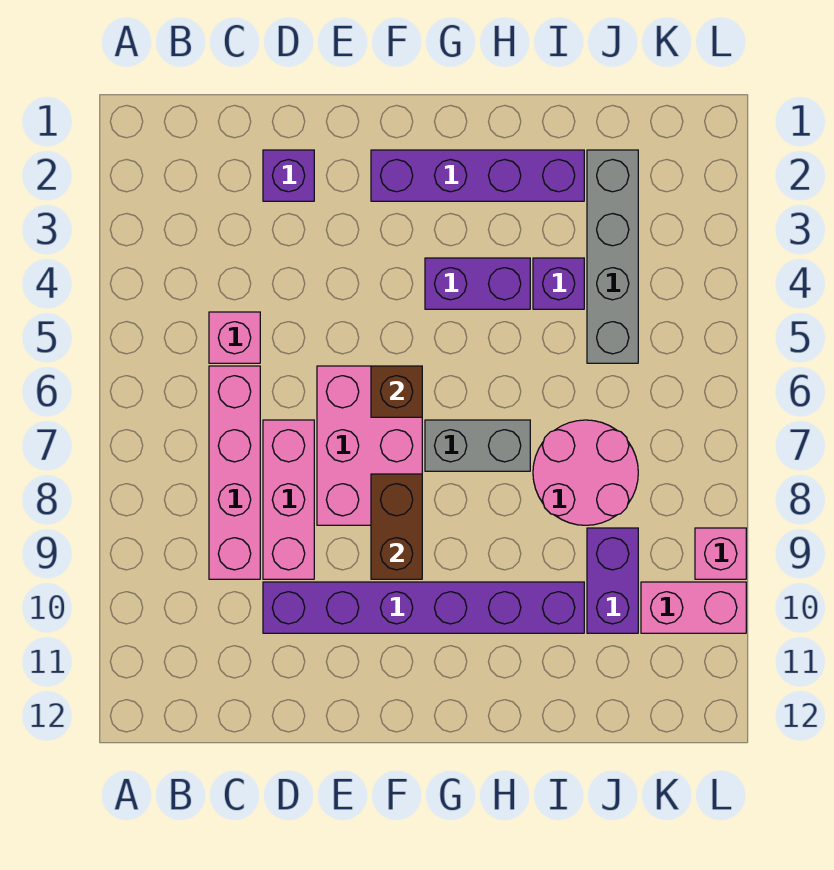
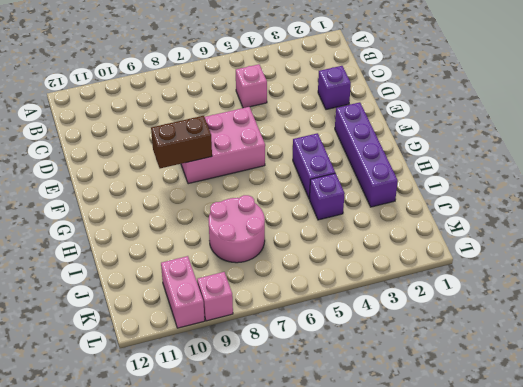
none -> pink brick C6:C9 level 1
none -> pink brick D7:D9 level 1
none -> purple brick D10:I10 level 1

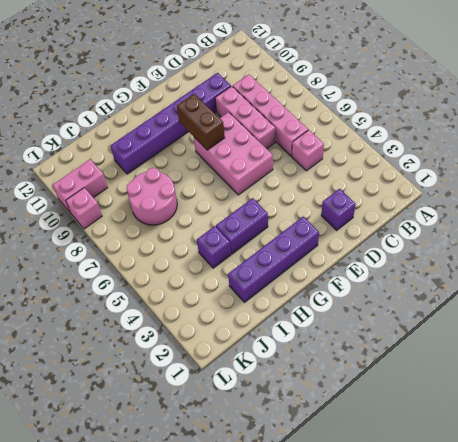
none -> grey brick G7:H7 level 1
none -> grey brick J2:J5 level 1
none -> purple brick J9:J10 level 1

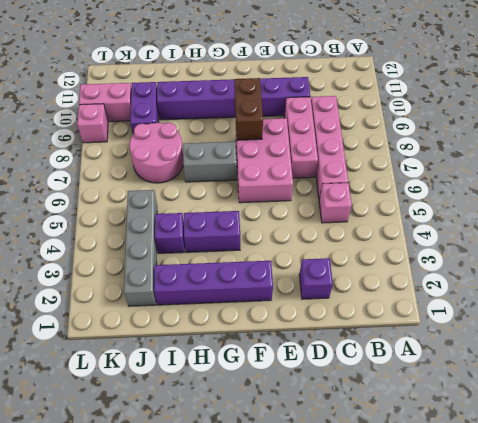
none -> brown brick F6 level 2

